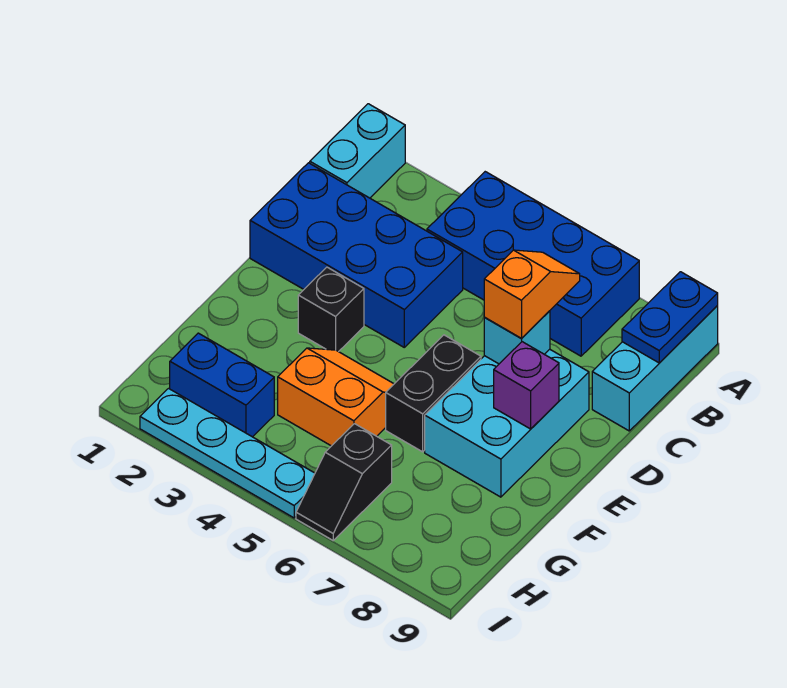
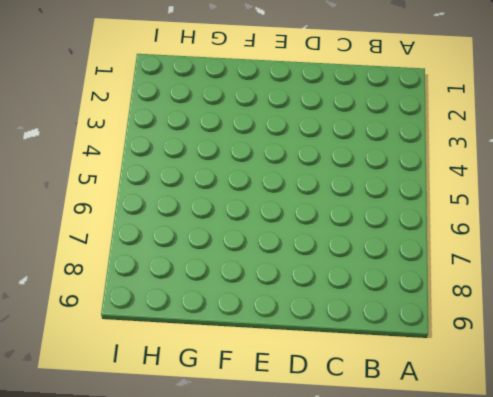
none -> cyan brick A1:B1 level 1
none -> blue brick A4:B7 level 1
none -> cyan brick A9:C9 level 1

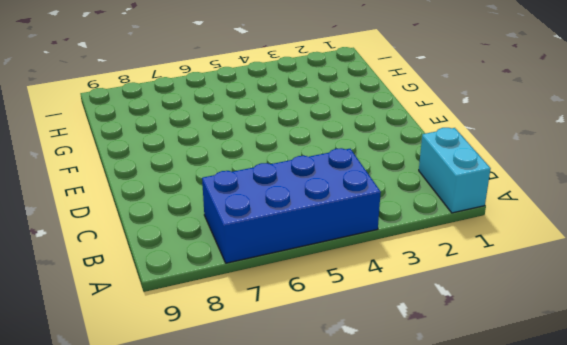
none -> cyan brick A9:C9 level 1
none -> blue brick C1:D4 level 1
none -> cyan brick D7:F8 level 1

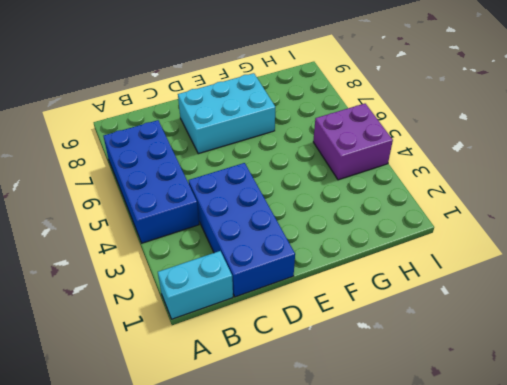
purple brick H4:I5 level 1 -> cyan plate I2:I5 level 1
none -> cyan brick A9:C9 level 1
none -> black brick E3 level 1
none -> black brick E6:F6 level 1

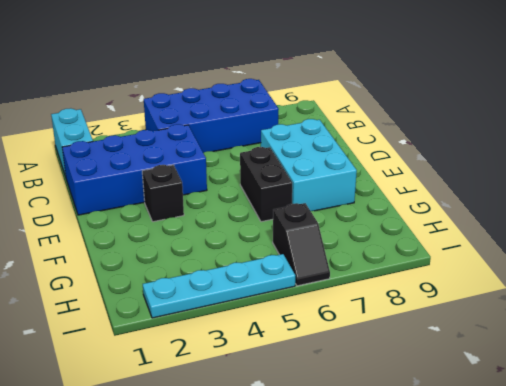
none -> cyan brick A9:C9 level 1
none -> orange slope F4:G5 level 1 top G
none -> blue brick H2:H3 level 1

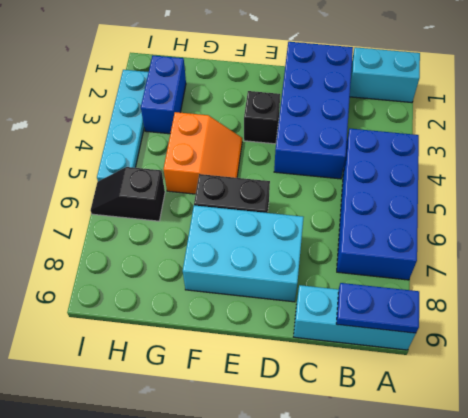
none -> cyan brick D7 level 2
none -> purple brick E8 level 2
none -> orange slope C7:D7 level 3 top D

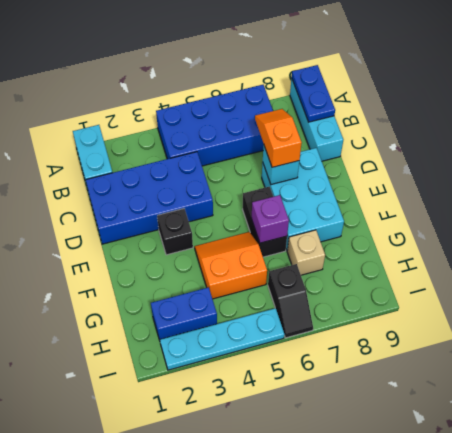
purple brick F6 level 2 -> purple brick E8 level 2
tan brick G7 level 1 -> none

